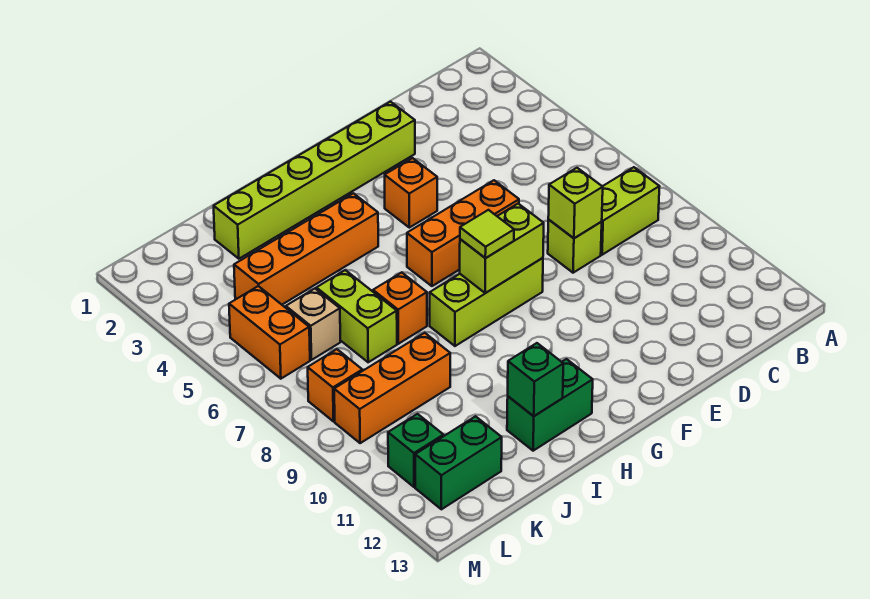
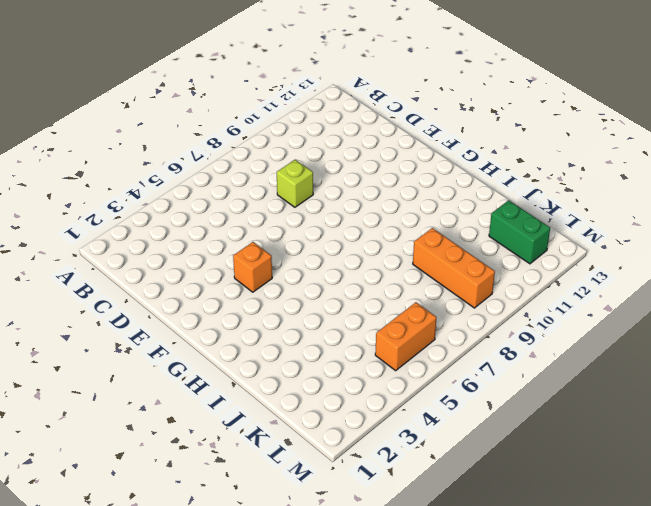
none -> lime brick B8:C8 level 1
none -> lime brick E2:J2 level 1
none -> orange brick E6:G6 level 1

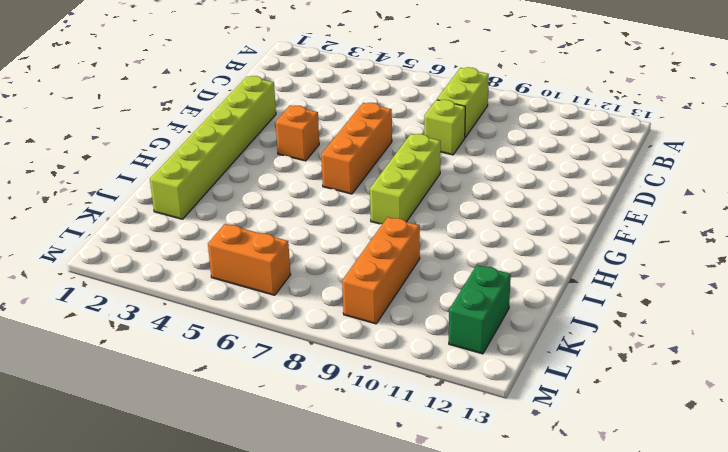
none -> orange brick H4:K4 level 1
none -> green brick H12:I12 level 1
none -> orange brick I7 level 1

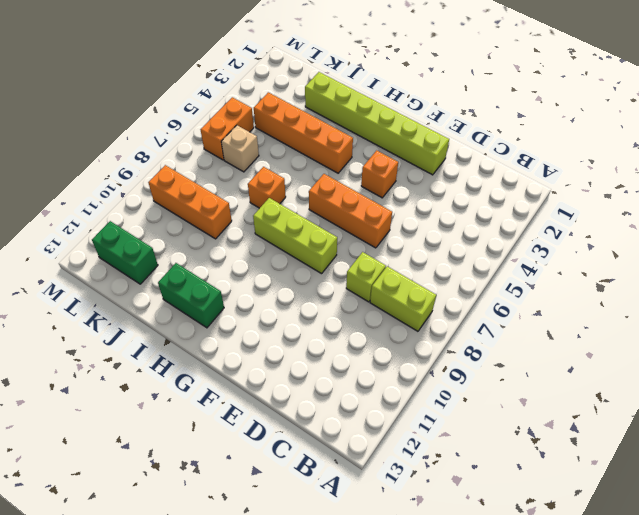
none -> lime brick J6:J7 level 1
none -> orange brick L8 level 1
none -> green brick L11 level 1

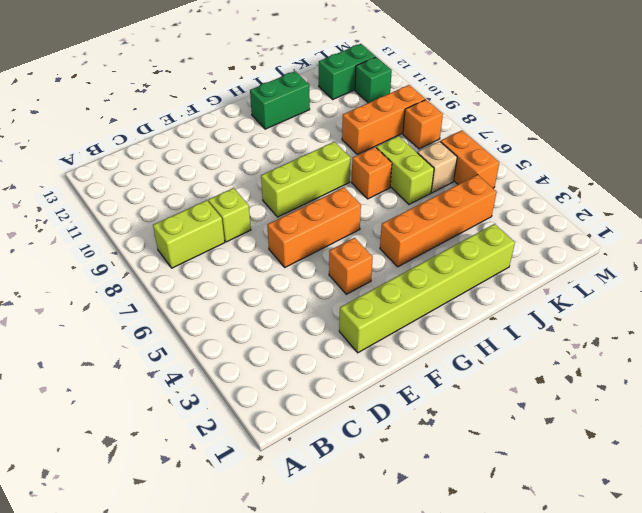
none -> lime brick D8 level 2
none -> lime brick F8:G8 level 2
none -> green brick I12 level 2

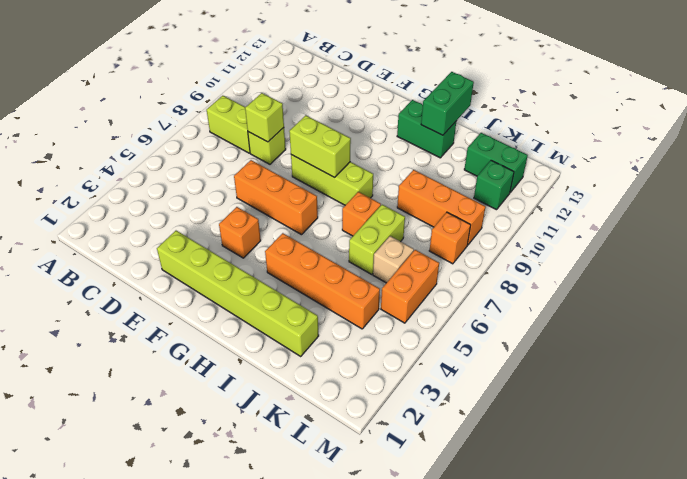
green brick I12:I13 level 2 -> green brick I12 level 2
none -> lime tile G8 level 3

